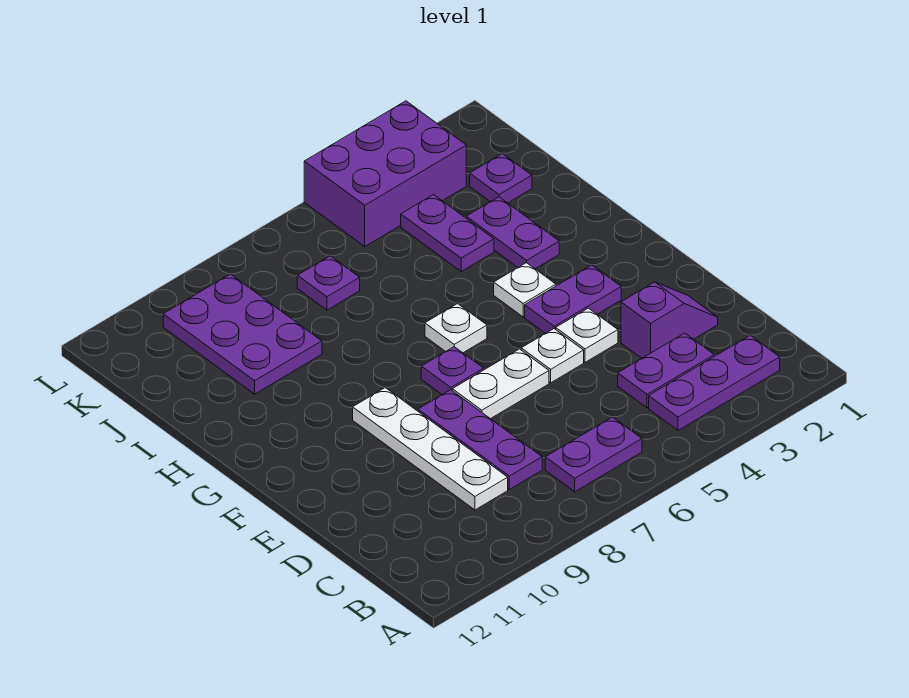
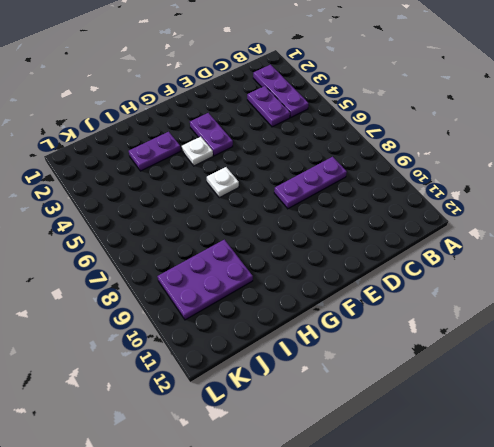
none -> purple plate B6:B7 level 1
none -> white plate C9:F9 level 1
none -> purple slope D2:D3 level 1 top 3

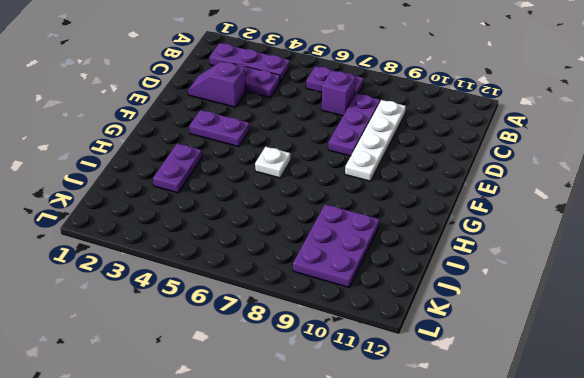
purple brick C7 level 1 -> none
none -> white plate E4 level 1
none -> white plate E5 level 1
none -> white plate E6:E7 level 1

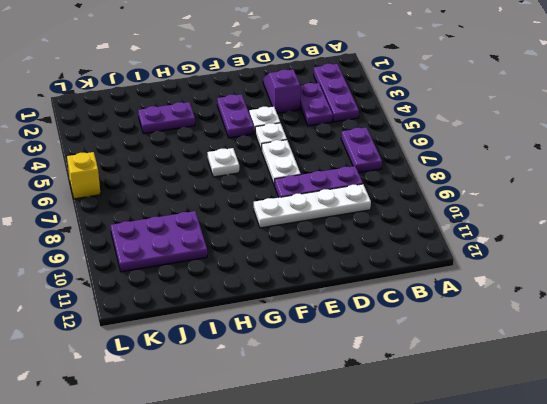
yellow brick L6 level 1 -> none
none -> purple plate F7 level 1
none -> white plate G4 level 1
none -> purple plate I4:J4 level 1

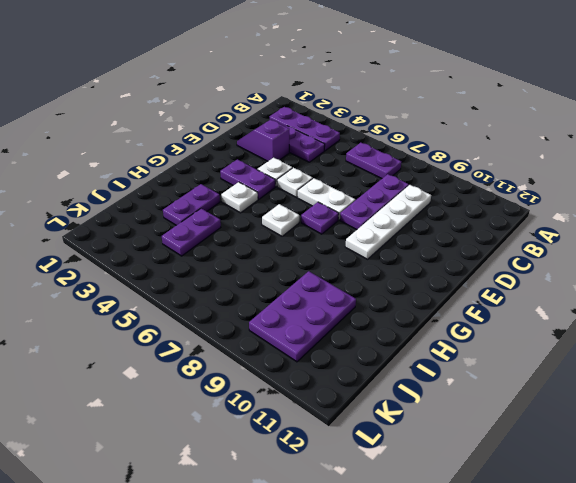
none -> purple plate J2 level 1
none -> purple plate J7 level 1
none -> purple brick K3:L5 level 1

